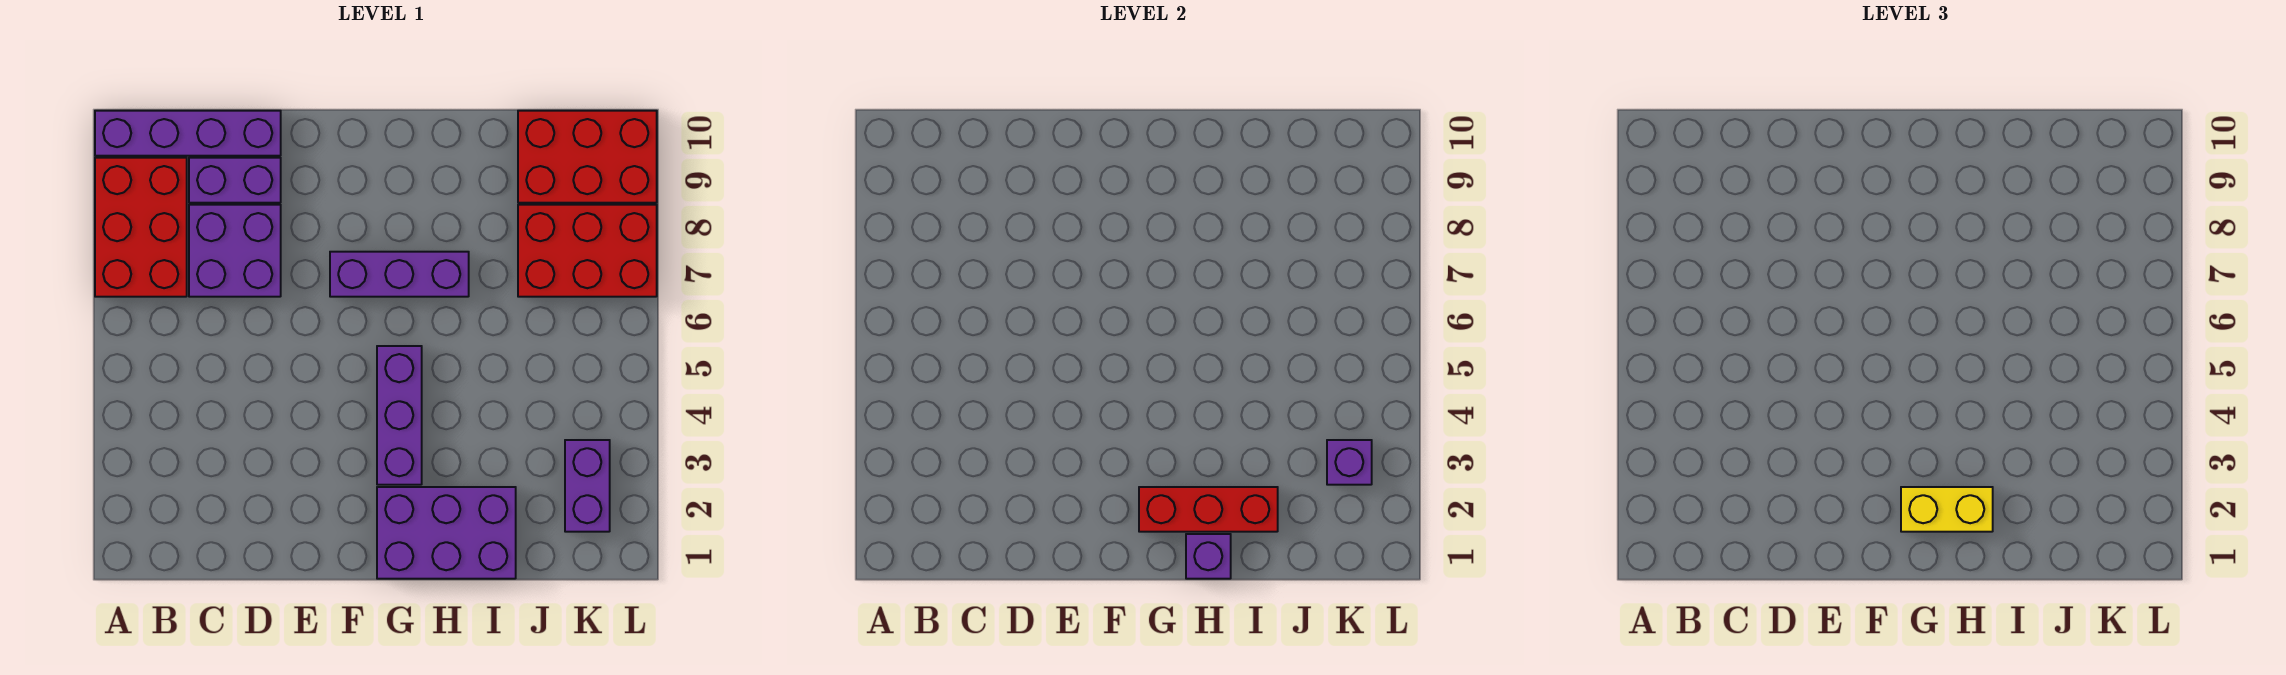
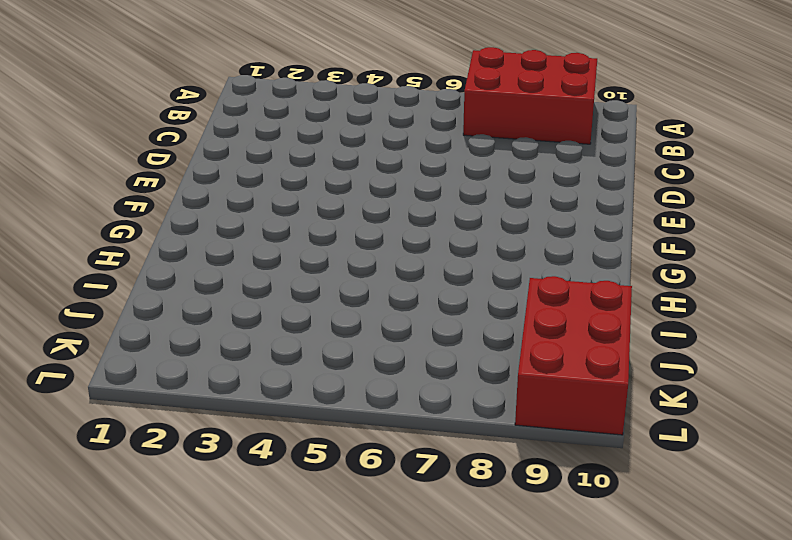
none -> purple brick A10:D10 level 1
none -> purple brick C7:D8 level 1
none -> purple brick C9:D9 level 1

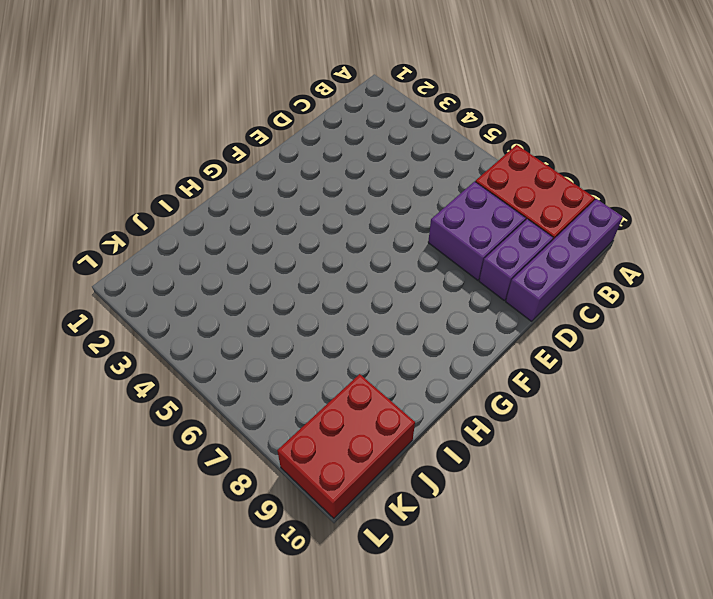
none -> purple brick F7:H7 level 1
none -> purple brick G1:I2 level 1
none -> purple brick G3:G5 level 1

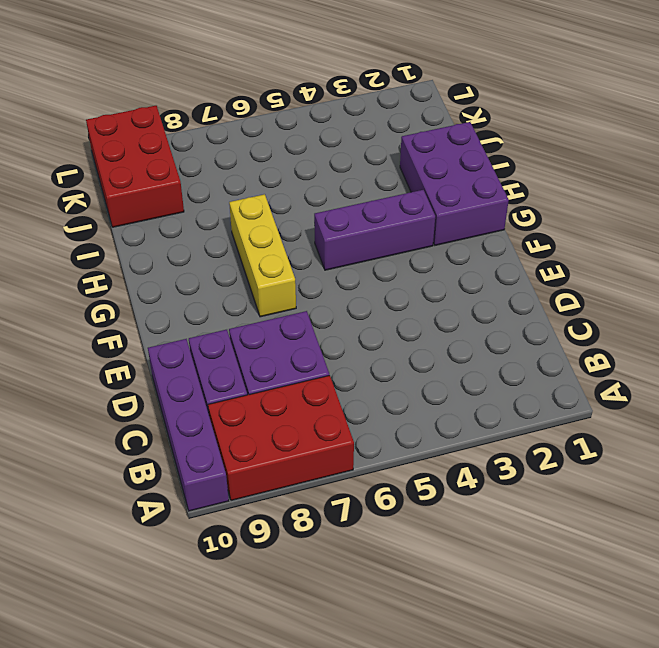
yellow brick F7:H7 level 1 -> purple brick F7:H7 level 1
none -> red brick J7:L8 level 1
none -> purple brick K2:K3 level 1
none -> red brick G2:I2 level 2

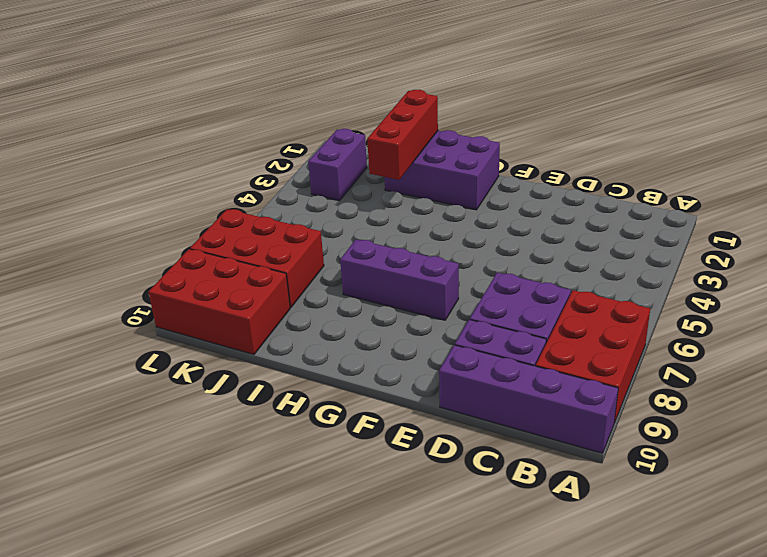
red brick I1:I3 level 2 -> red brick G2:I2 level 2
none -> purple brick G3:G5 level 1
none -> purple brick H1 level 2
none -> purple brick K3 level 2

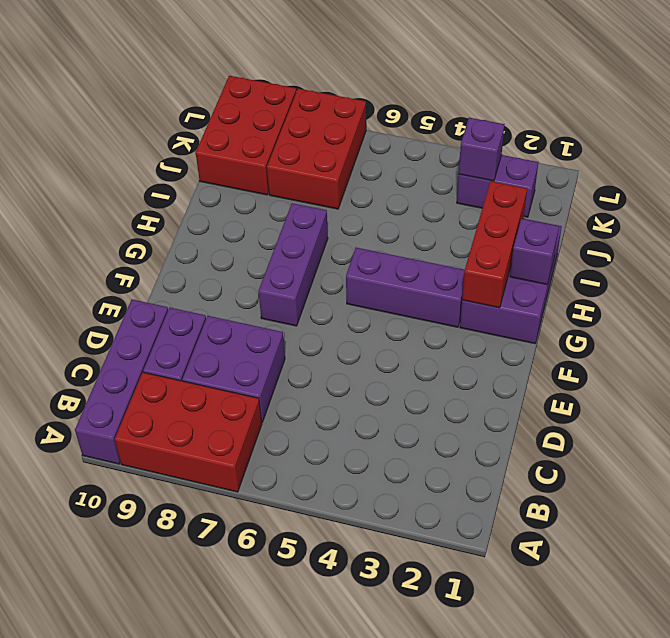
none -> yellow brick G2:H2 level 3

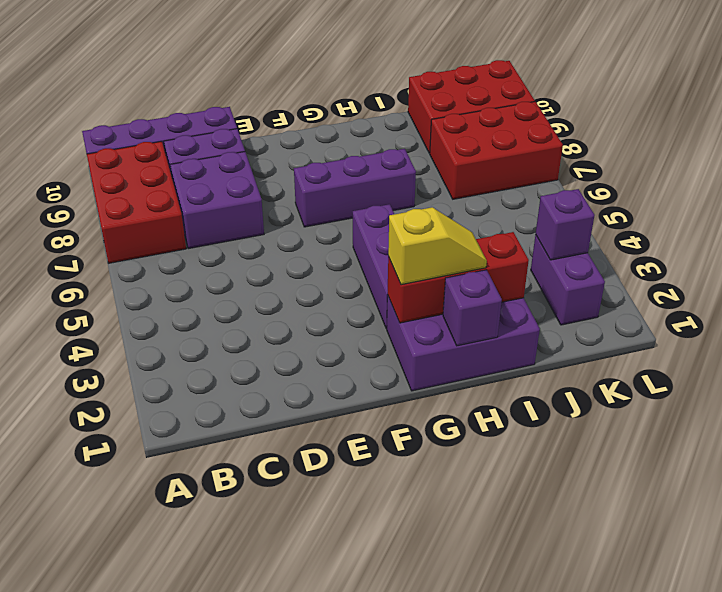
yellow slope G2:H2 level 3 top G -> yellow brick G2:H2 level 3

